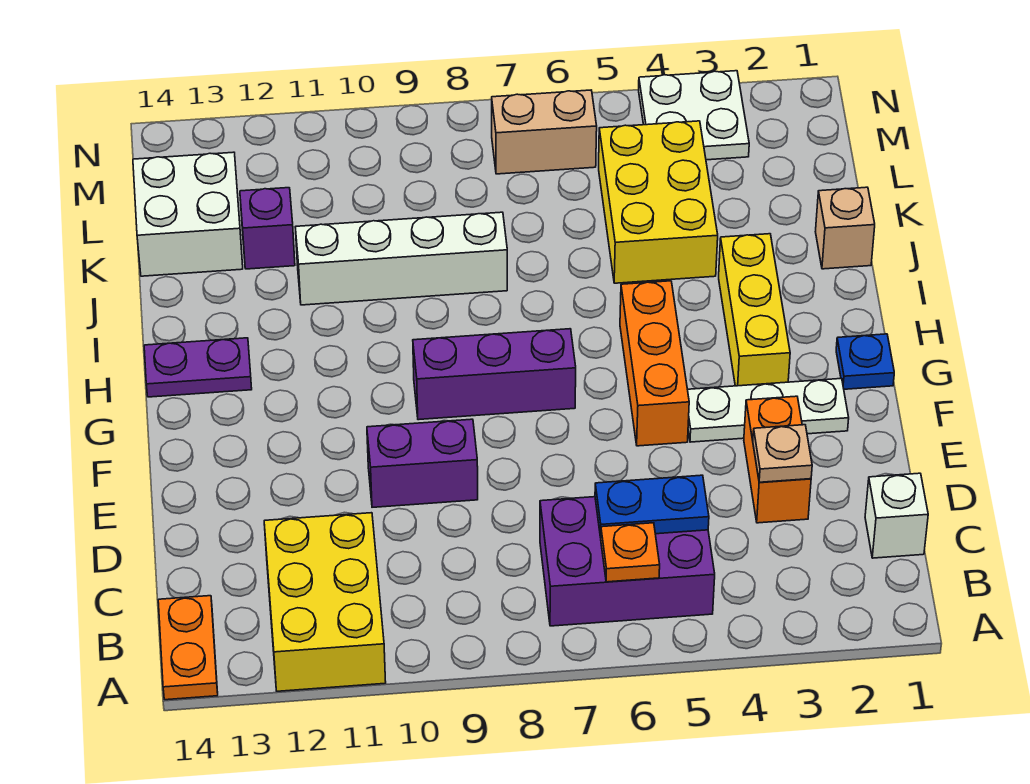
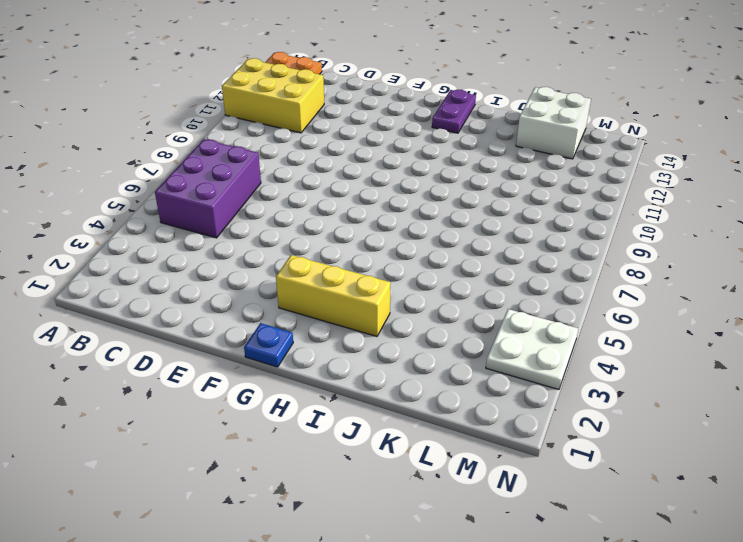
none -> white brick C1 level 1
none -> orange brick D3:E3 level 1
none -> purple brick E9:E10 level 1

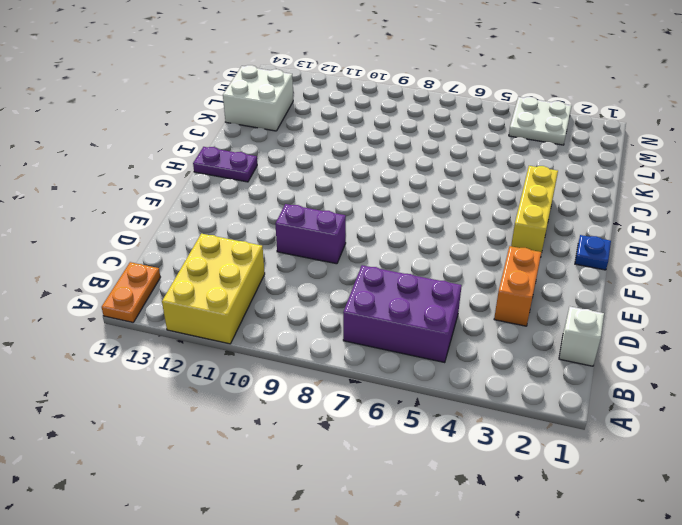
none -> white plate F2:F4 level 1
none -> orange brick F5:H5 level 1
none -> purple brick G7:G9 level 1

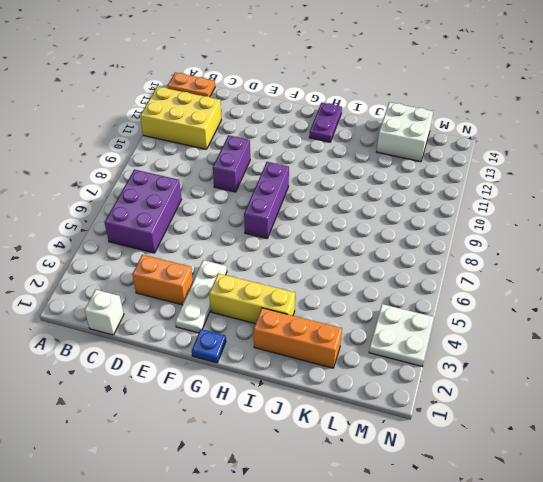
orange brick I2:K2 level 1 -> orange brick F5:H5 level 1
none -> tan brick J1 level 1
none -> yellow brick J4:L5 level 1
none -> white brick J8:J11 level 1

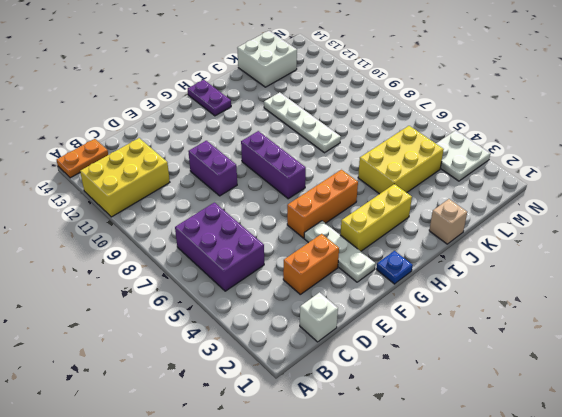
white plate J8:J11 level 1 -> white brick J8:J11 level 1
none -> purple brick K12 level 1
none -> tan brick M6:M7 level 1
none -> orange plate B6 level 2

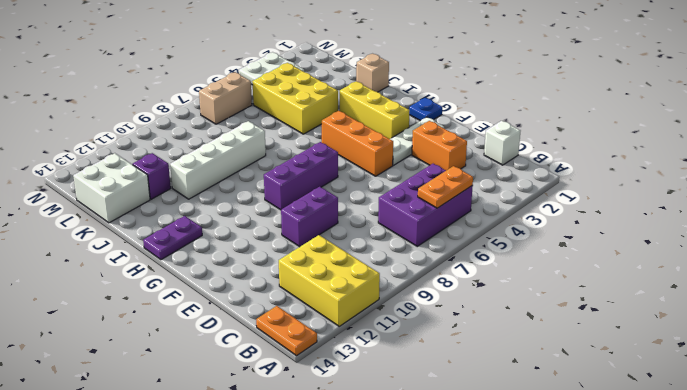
orange plate B5:B6 level 2 -> orange plate B6 level 2
none -> blue plate C5:C6 level 2
none -> tan plate D3 level 2

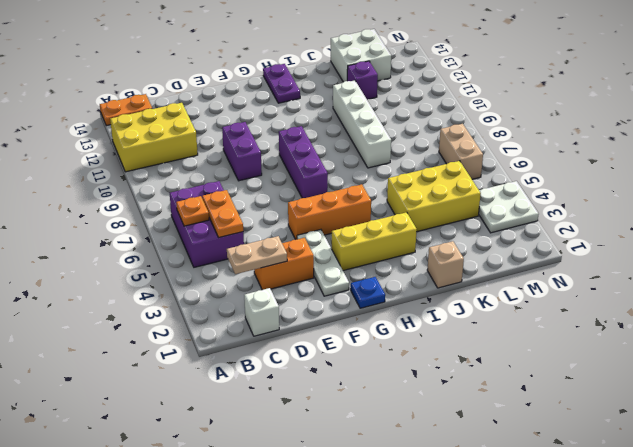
tan plate C3:D3 level 2 -> tan plate D3 level 2
orange plate C5:C6 level 2 -> blue plate C5:C6 level 2

